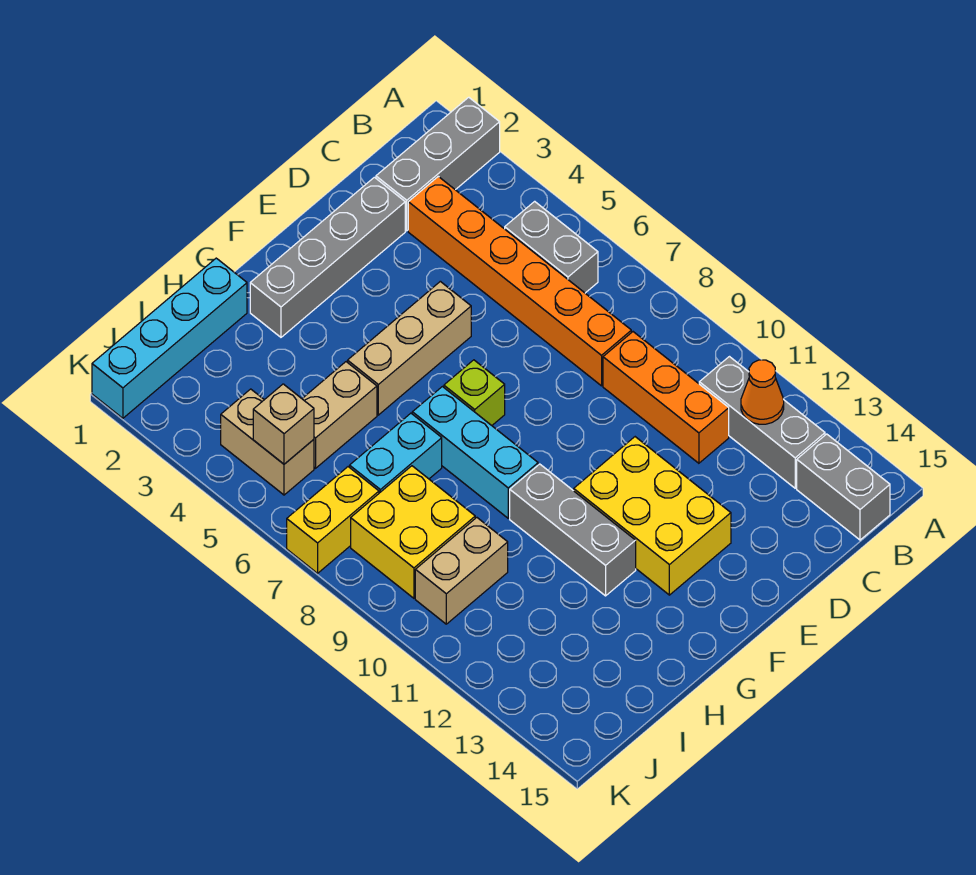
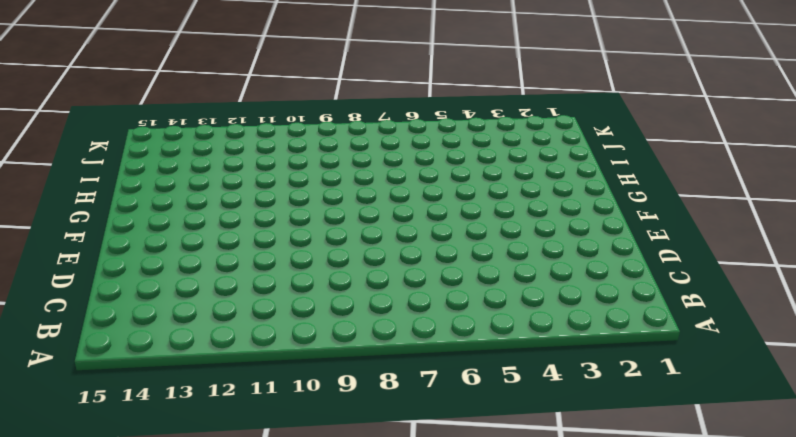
none -> grey brick A2:C2 level 1
none -> grey brick B5:B6 level 1
none -> grey brick B11:B13 level 1

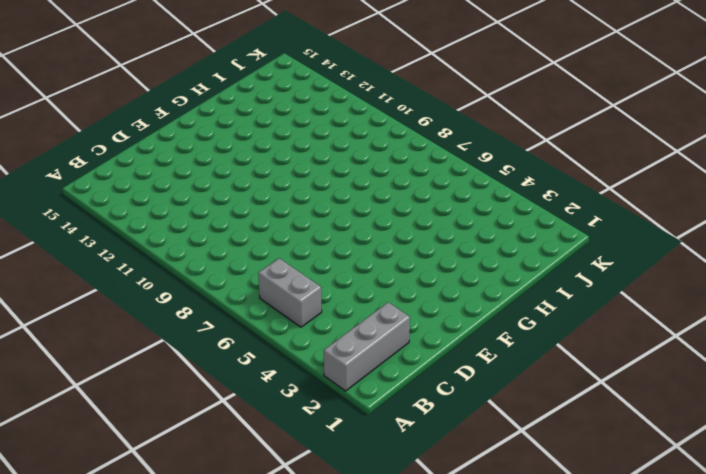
none -> grey brick B11:B13 level 1
none -> grey brick B14:B15 level 1
none -> orange brick C3:C8 level 1

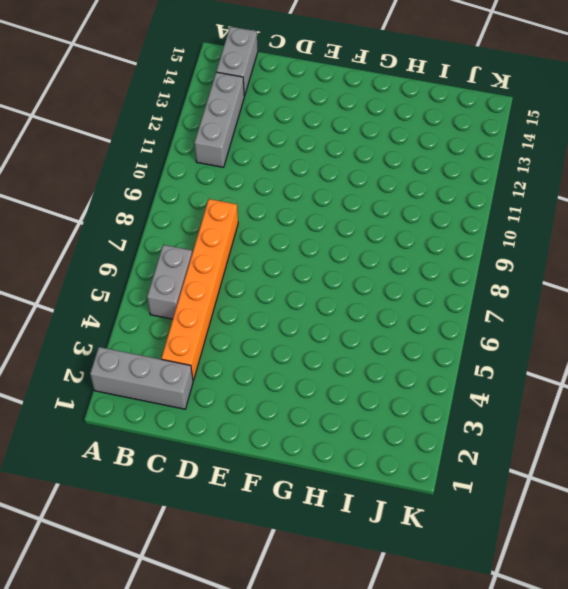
none -> orange brick C9:C11 level 1
none -> grey brick D2:G2 level 1
none -> tan brick E5:G5 level 1

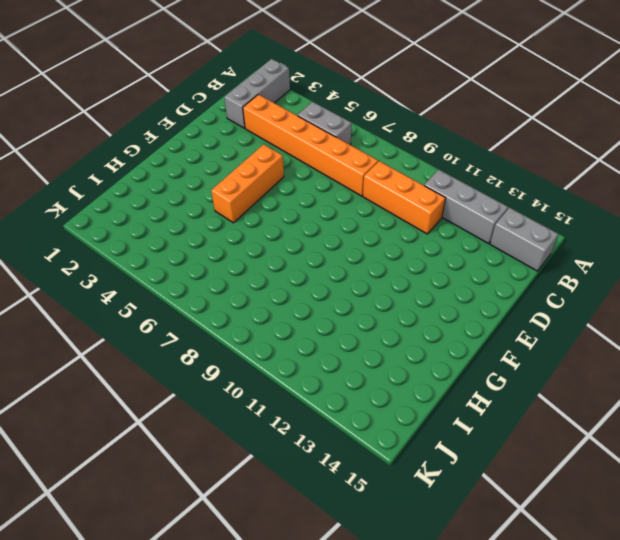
orange brick E5:G5 level 1 -> tan brick E5:G5 level 1
none -> grey brick D2:G2 level 1
none -> yellow brick E11:F13 level 1
none -> lime brick F7 level 1

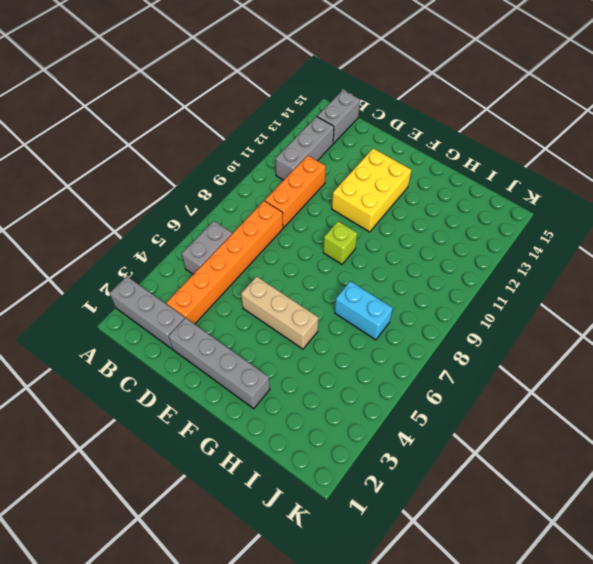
lime brick F9 level 1 -> lime brick F7 level 1
none -> cyan brick G7:G9 level 1
none -> grey brick G10:G12 level 1
none -> cyan brick H1:K1 level 1

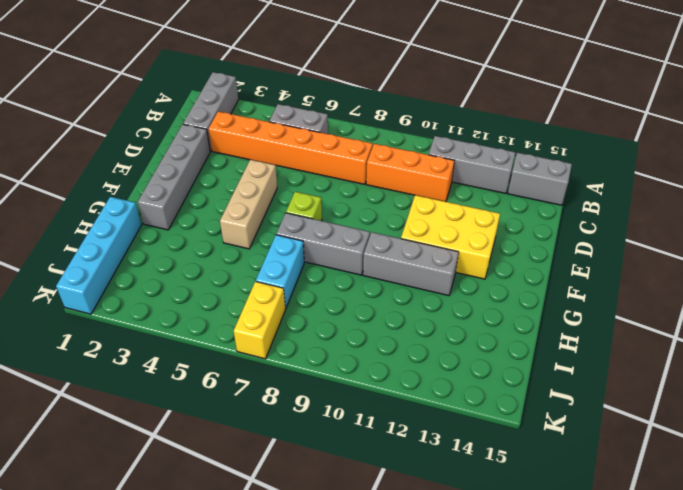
grey brick G7:G9 level 1 -> cyan brick G7:G9 level 1
none -> tan brick H5:I5 level 1
none -> yellow brick I8:J9 level 1
none -> tan brick I10:J10 level 1

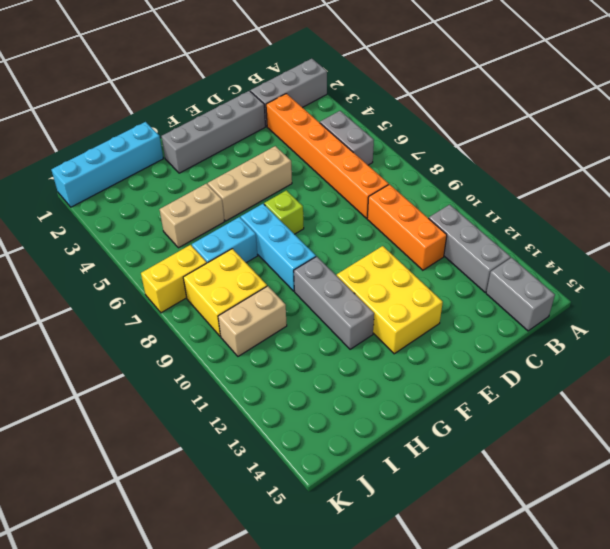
none -> tan brick J4:J5 level 1
none -> orange cone B12 level 2
none -> tan brick J5 level 2

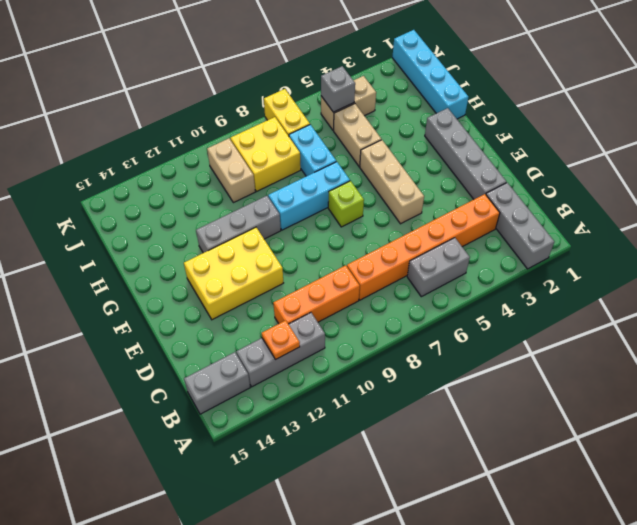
orange plate B12 level 2 -> orange cone B12 level 2
grey brick J5 level 2 -> tan brick J5 level 2

